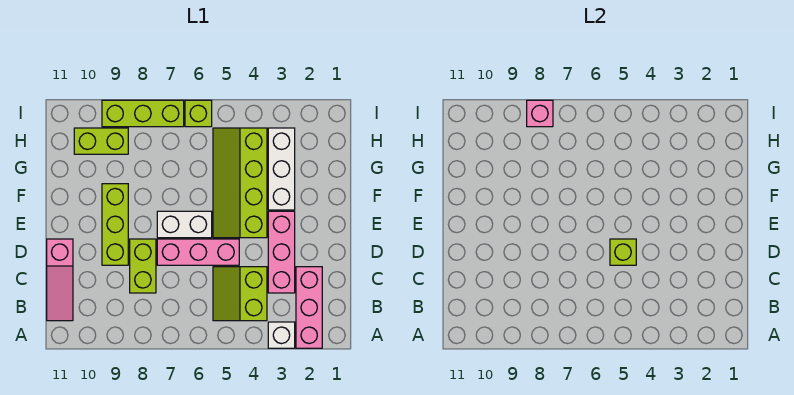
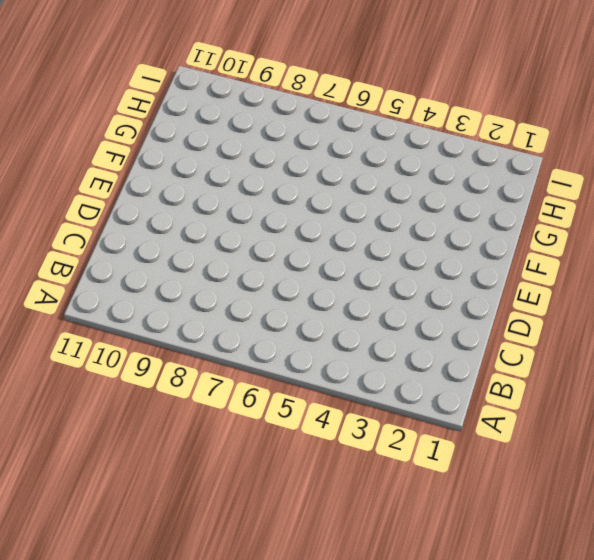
none -> pink brick A2:C2 level 1
none -> white brick A3 level 1
none -> lime slope B4:C5 level 1 top 4

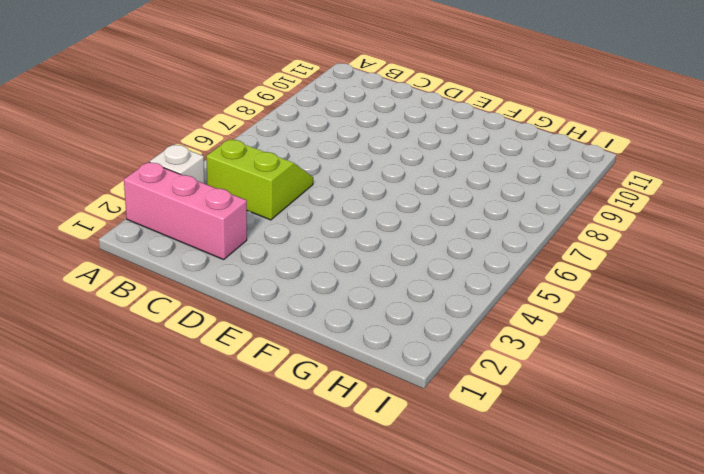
none -> pink slope B11:D11 level 1 top D
none -> pink brick C3:E3 level 1
none -> lime brick C8:D8 level 1

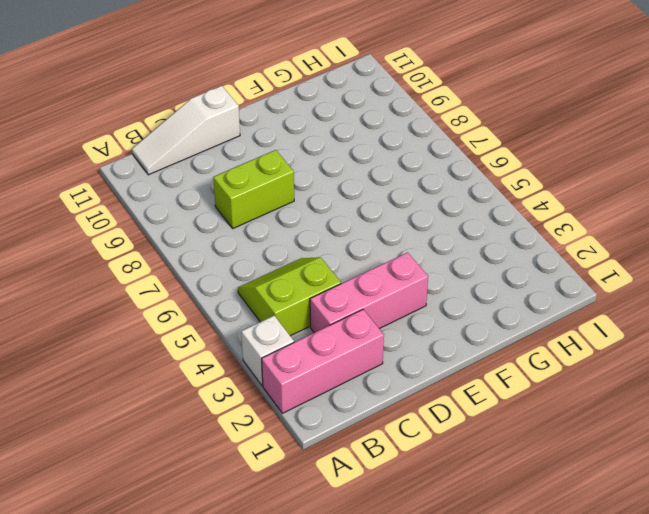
white slope B11:D11 level 1 top D -> pink slope B11:D11 level 1 top D
none -> pink brick D5:D7 level 1
none -> lime brick D9:F9 level 1
none -> lime slope E4:H5 level 1 top 4

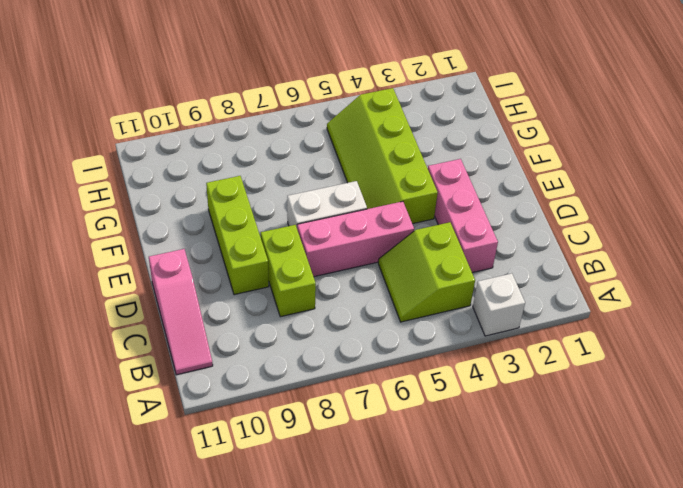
none -> pink brick A2:C2 level 1
none -> white brick F3:H3 level 1
none -> lime brick H9:H10 level 1

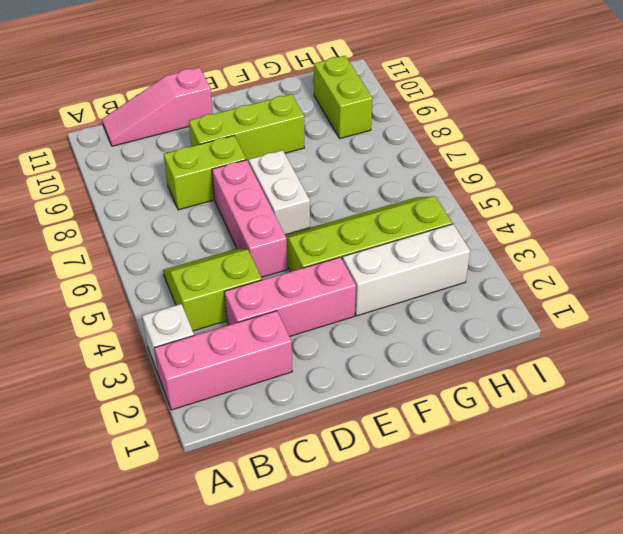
none -> lime brick I6 level 1
none -> lime brick I7:I9 level 1
none -> lime brick D5 level 2

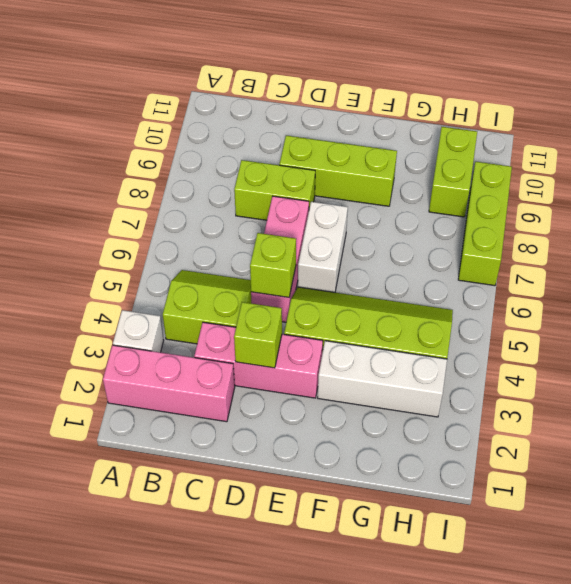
lime brick D3 level 2 -> lime brick I6 level 1
none -> pink slope B11:D11 level 1 top D
none -> pink brick I8 level 2

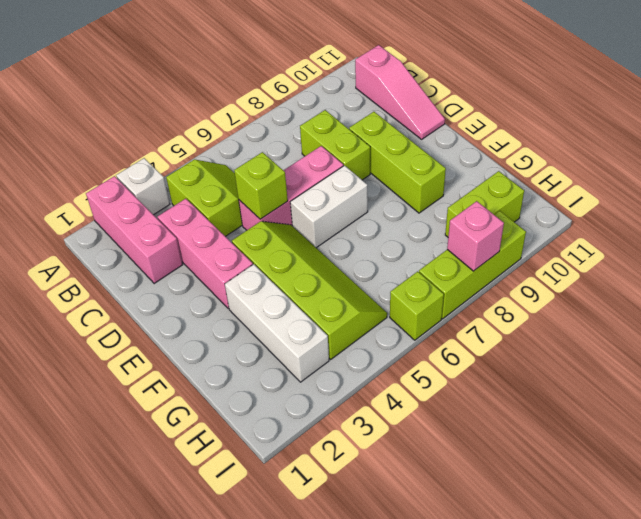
pink slope B11:D11 level 1 top B -> pink slope B11:D11 level 1 top D

